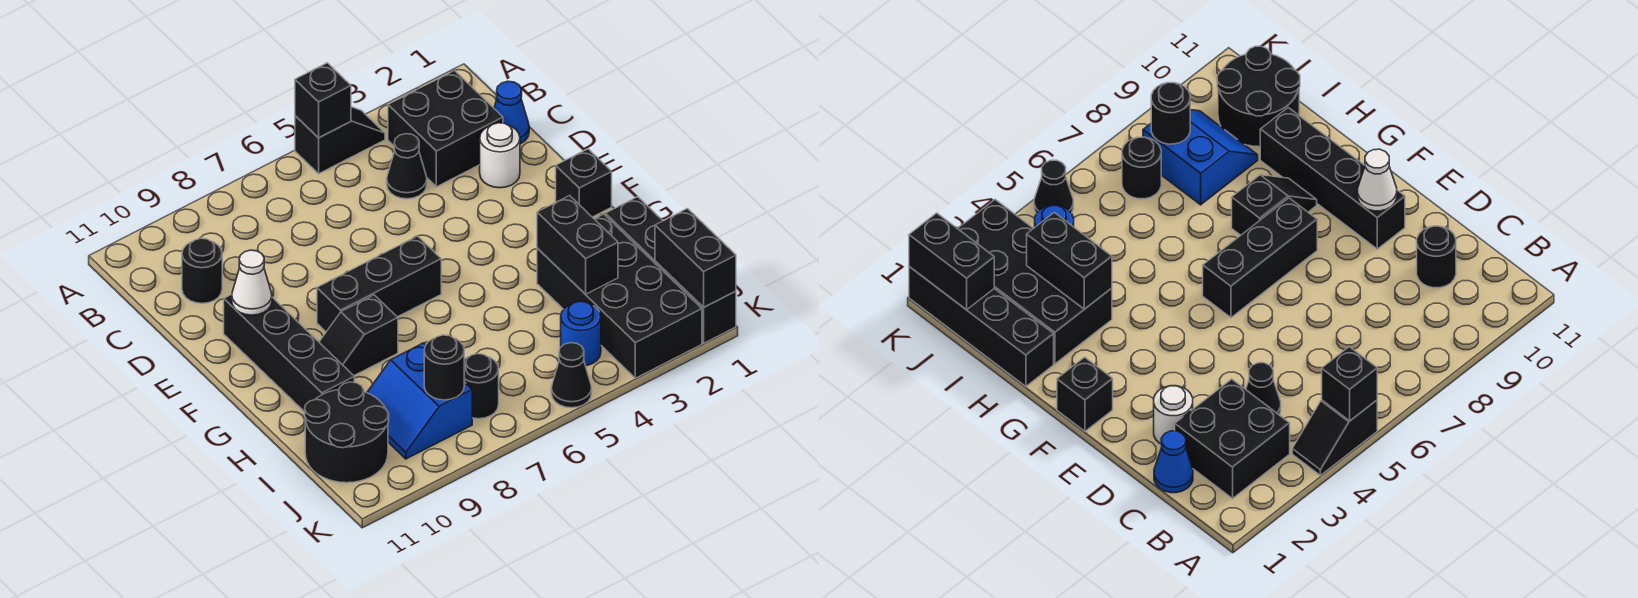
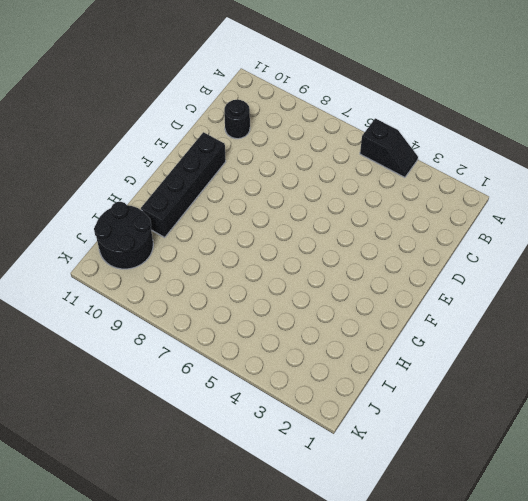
none -> black brick B2:C3 level 1
none -> blue cone C1 level 1
none -> black cone C4 level 1

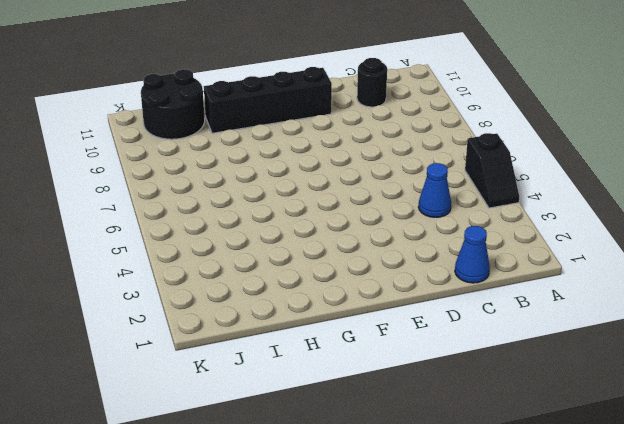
blue cone C4 level 1 -> black cone C4 level 1
none -> black brick B2:C3 level 1
none -> white round brick D2 level 1
none -> black brick F1 level 1

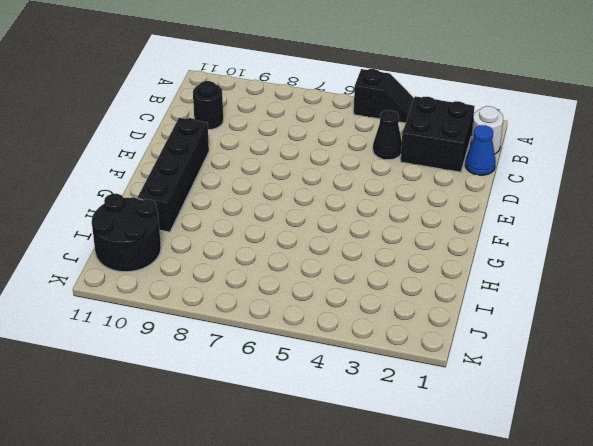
white round brick B1 level 1 -> white round brick D2 level 1
none -> black brick F1 level 1
none -> black brick F6:F8 level 1
none -> black slope G8:G9 level 1 top 8

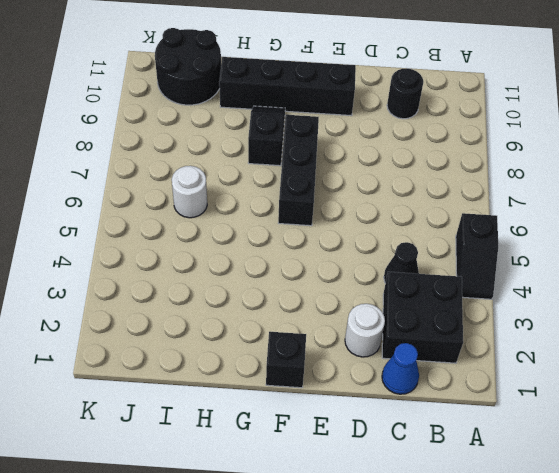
white round brick I6 level 1 -> none
none -> black brick H1:K1 level 1
none -> black brick H2:K3 level 1
none -> blue slope I8:J9 level 1 top 8

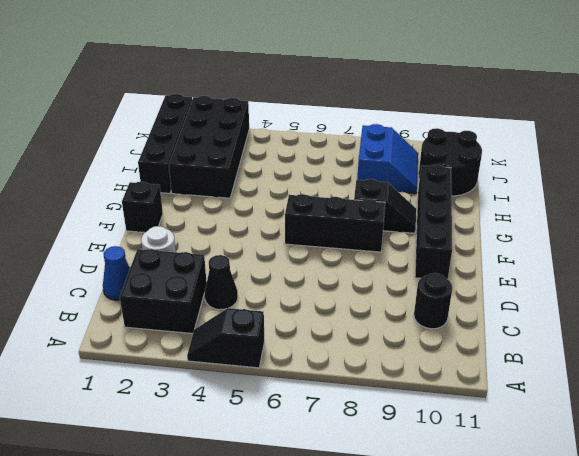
none -> blue round brick J4 level 1
none -> black round brick J7 level 1
none -> black cone K5 level 1

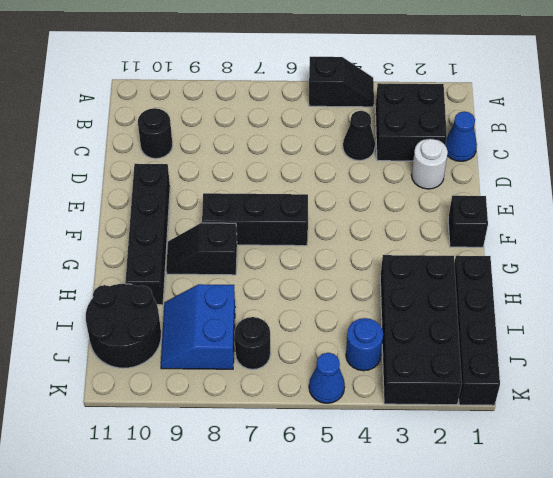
blue cone K5 level 1 -> black cone K5 level 1
none -> black brick A5 level 2
none -> white cone E10 level 2
none -> black brick H3:I3 level 2

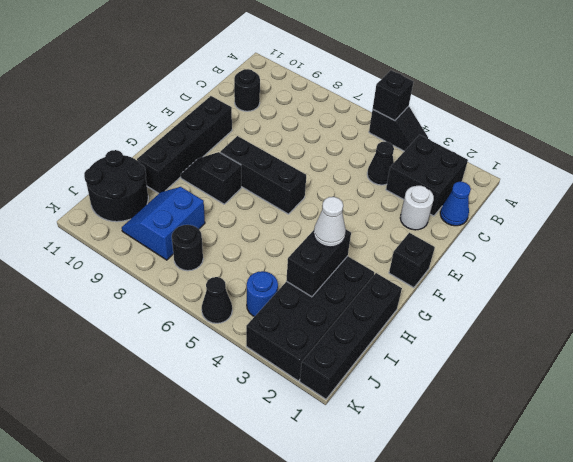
white cone H3 level 3 -> white cone E10 level 2
none -> black brick J1:K1 level 2
none -> black round brick J8 level 2

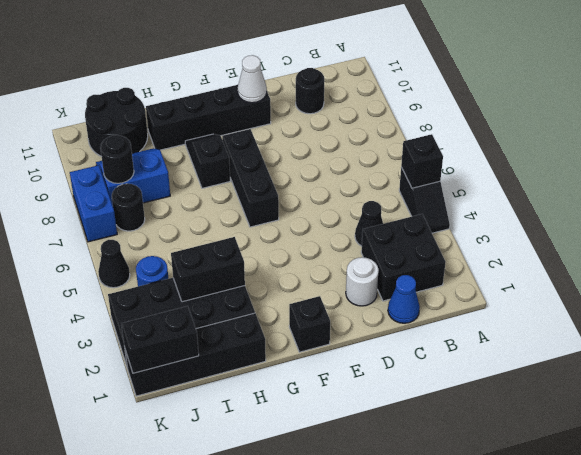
blue brick K7:K8 level 1 -> none

